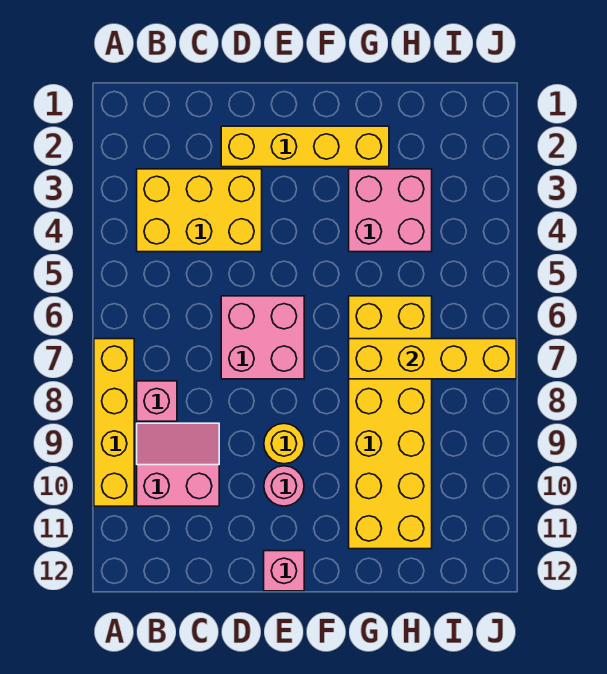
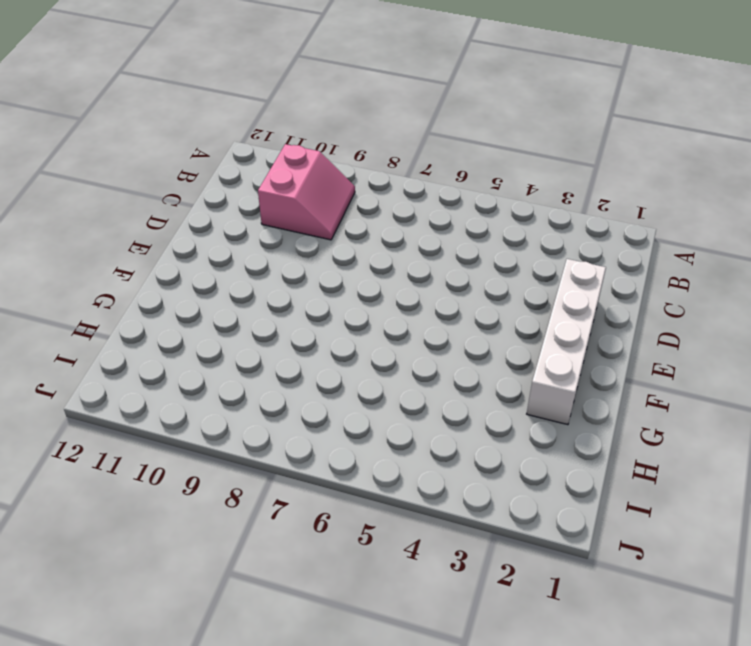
white brick D2:G2 level 1 -> yellow brick D2:G2 level 1
none -> yellow brick A7:A10 level 1
none -> yellow brick B3:D4 level 1
none -> pink brick B8 level 1

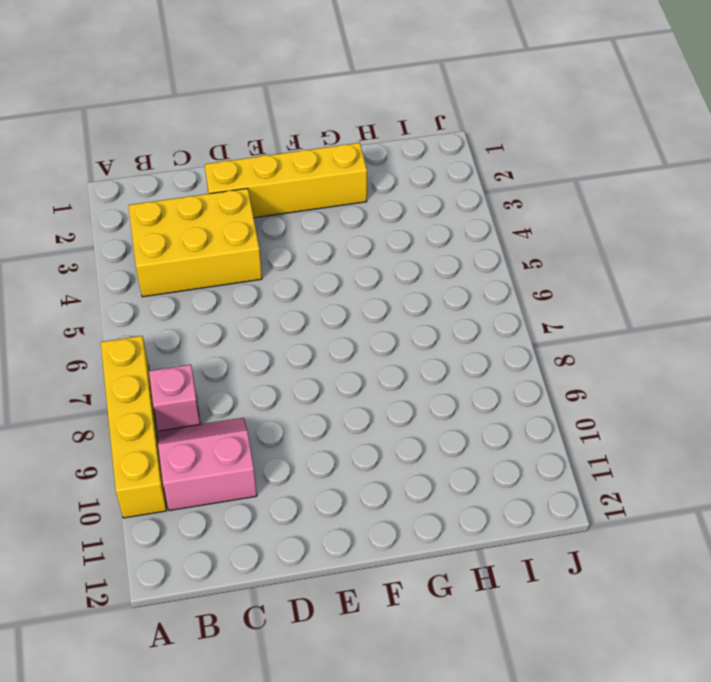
none -> pink brick D6:E7 level 1
none -> yellow round brick E9 level 1
none -> pink round brick E10 level 1

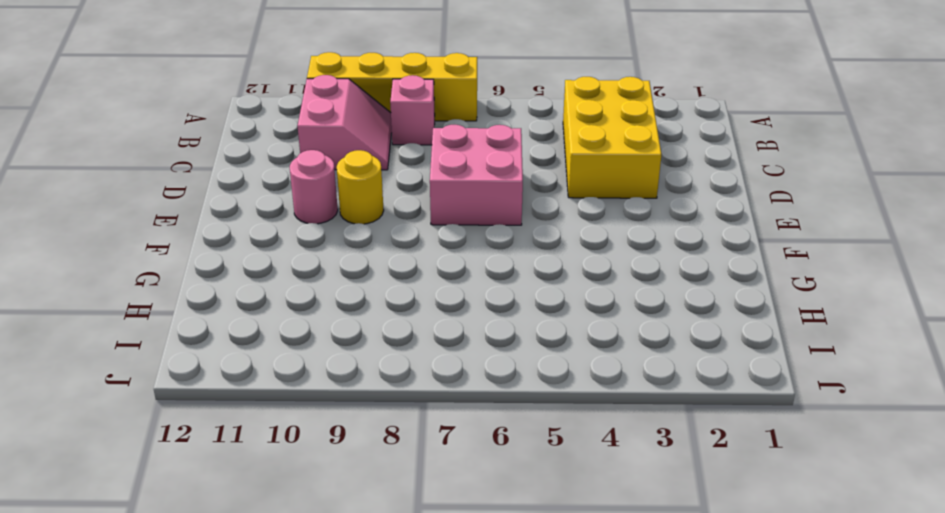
none -> yellow brick D2:G2 level 1
none -> pink brick E12 level 1
none -> pink brick G3:H4 level 1

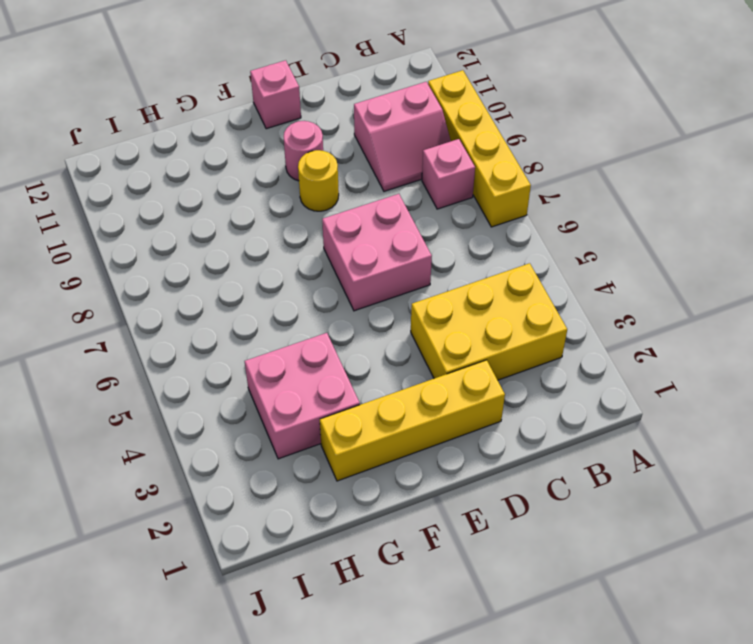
none -> yellow brick G6:H11 level 1
none -> yellow brick G7:J7 level 2

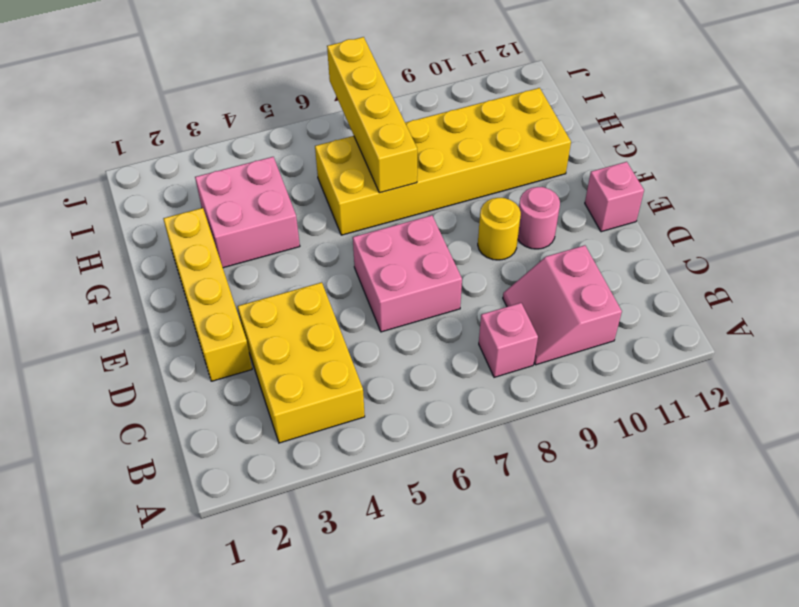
none -> yellow brick A7:A10 level 1

